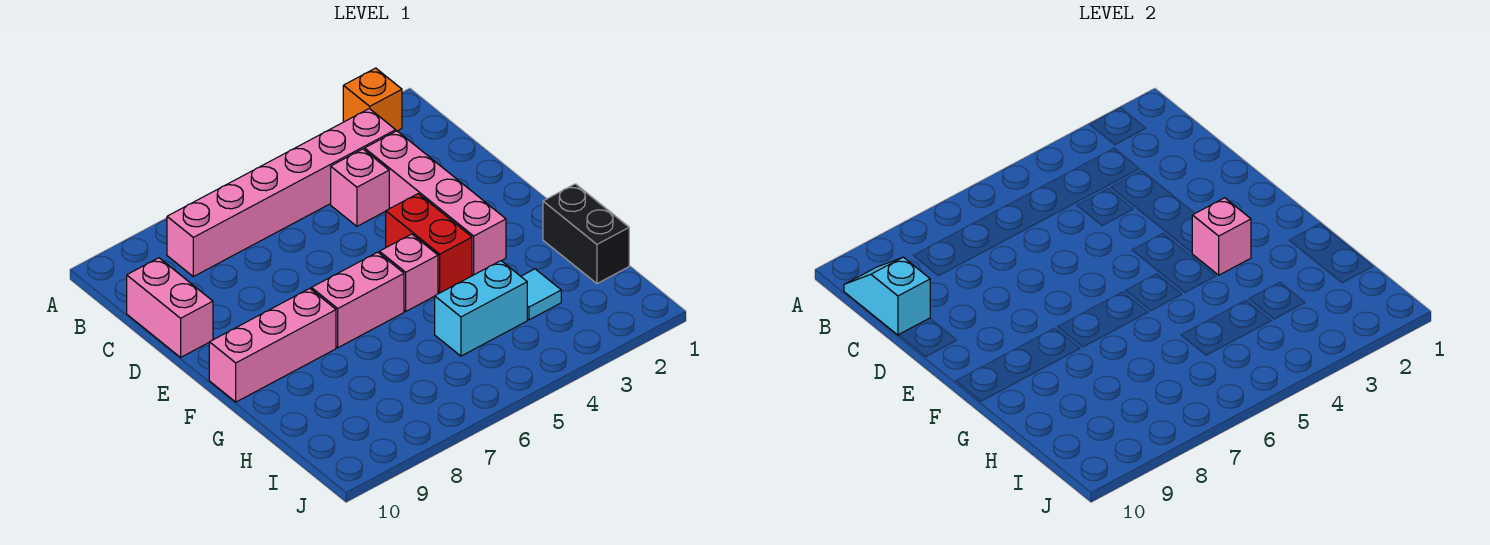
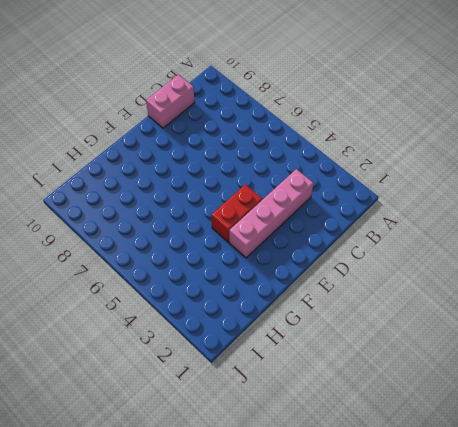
none -> orange brick A2 level 1
none -> pink brick B3:B8 level 1
none -> pink brick C4 level 1

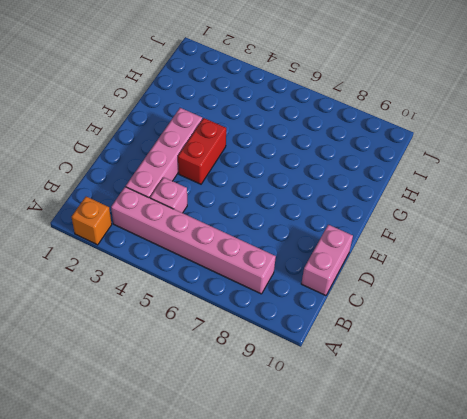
none -> pink brick F5 level 1
none -> pink brick F6:F7 level 1
none -> pink brick F8:F10 level 1

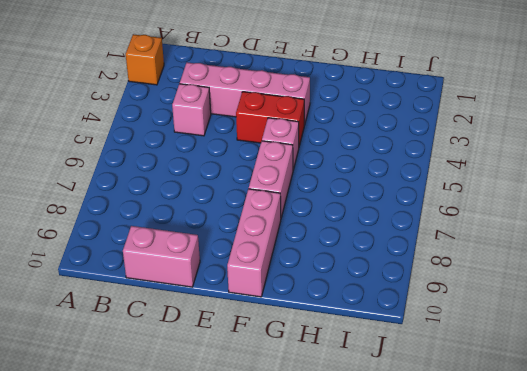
none -> pink brick B3:B8 level 1
none -> black brick G1:H1 level 1
none -> cyan tile H3 level 1

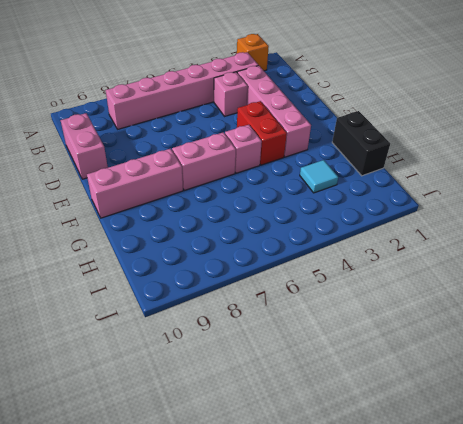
none -> cyan brick H4:H5 level 1
none -> cyan slope B10:C10 level 2 top C
none -> pink brick F3 level 2

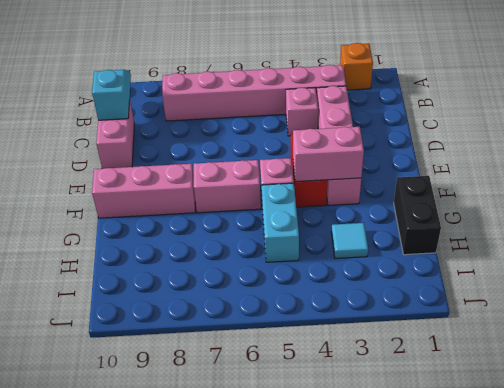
pink brick F3:F4 level 2 -> pink brick F3 level 2
cyan brick G5:H5 level 1 -> cyan brick H4:H5 level 1

